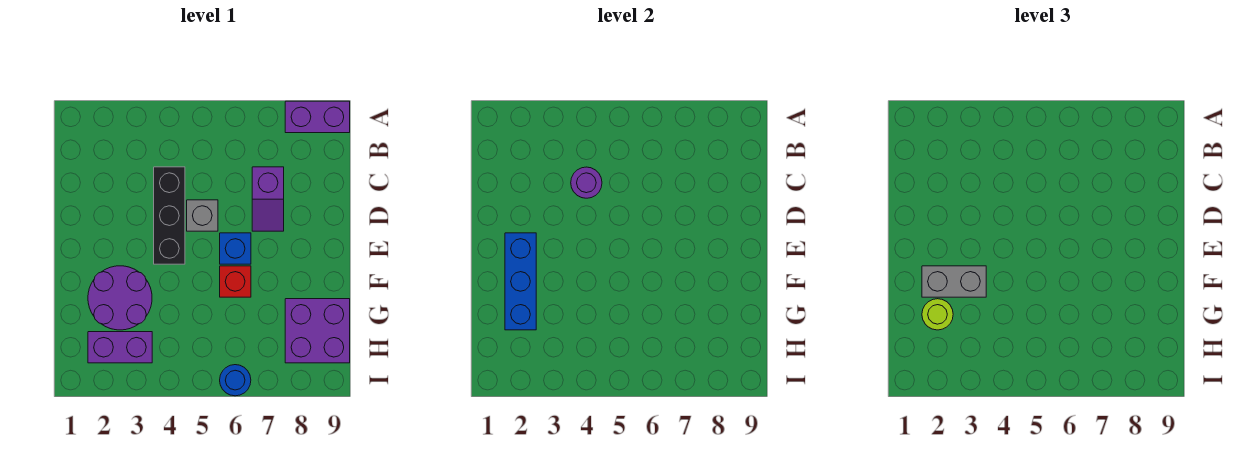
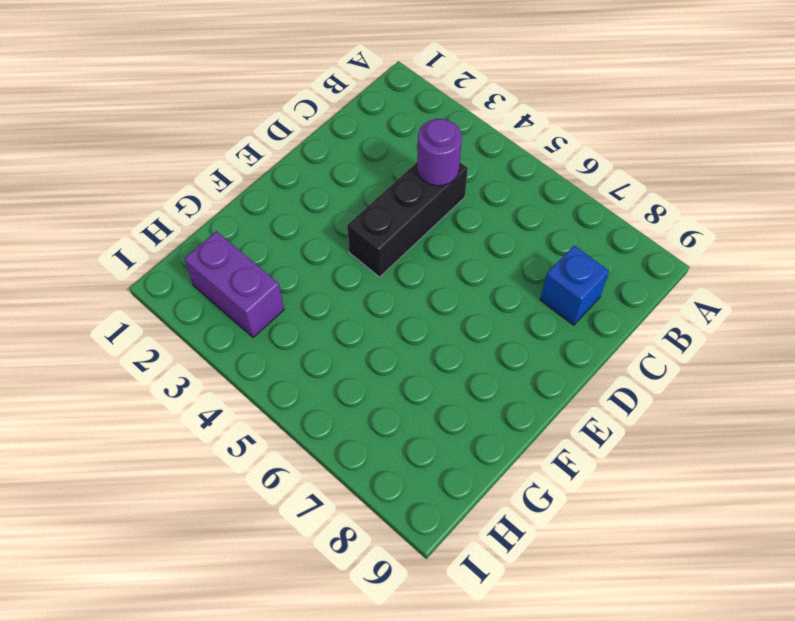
blue brick C8 level 1 -> blue brick E6 level 1
none -> purple brick A8:A9 level 1
none -> purple slope C7:D7 level 1 top C
none -> grey brick D5 level 1

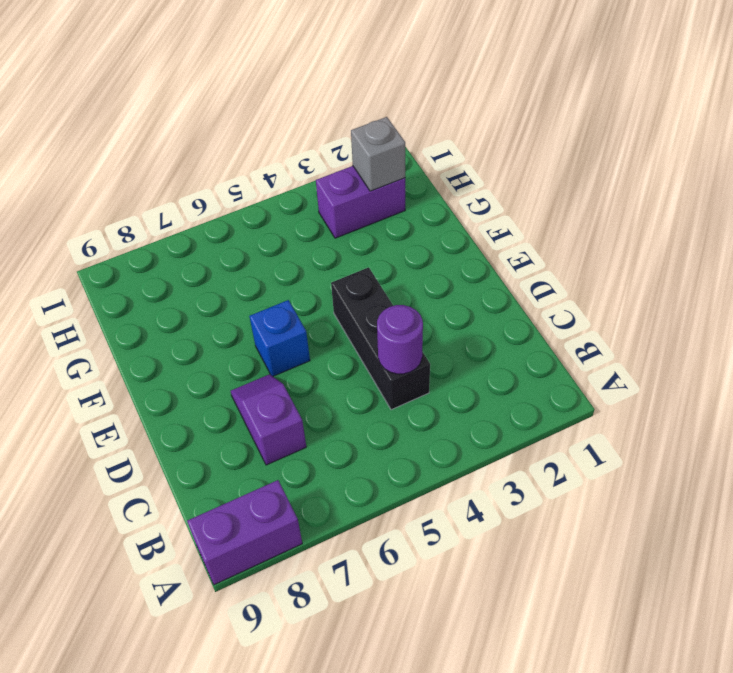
grey brick H2 level 2 -> grey brick D5 level 1
none -> purple round brick F2:G3 level 1
none -> red brick F6 level 1
none -> purple brick G8:H9 level 1

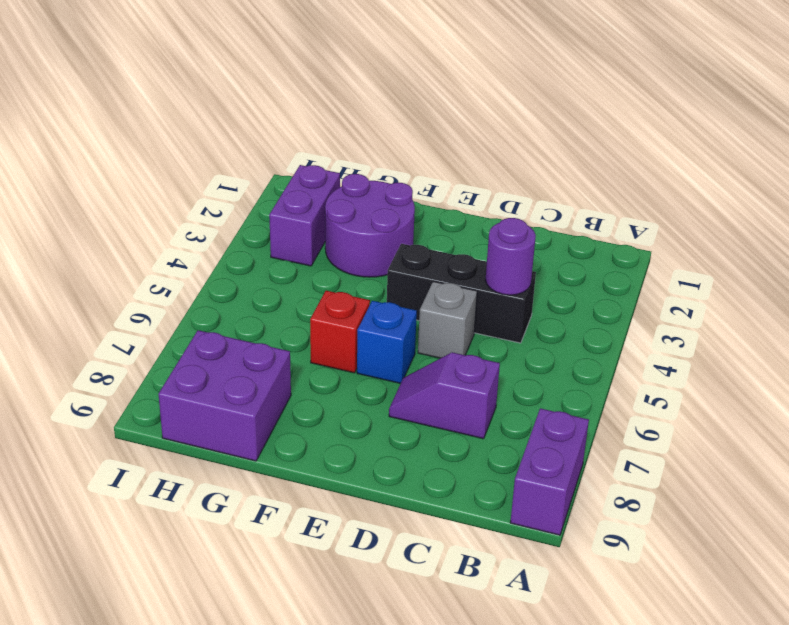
none -> blue round brick I6 level 1
none -> blue brick E2:G2 level 2
none -> grey brick F2:F3 level 3

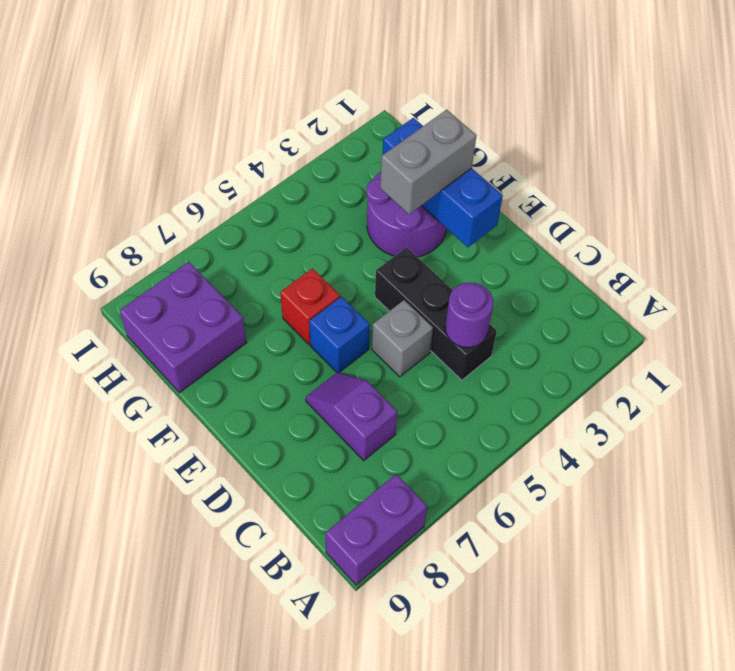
none -> purple brick H2:H3 level 1
none -> blue round brick I6 level 1
none -> lime round brick G2 level 3

